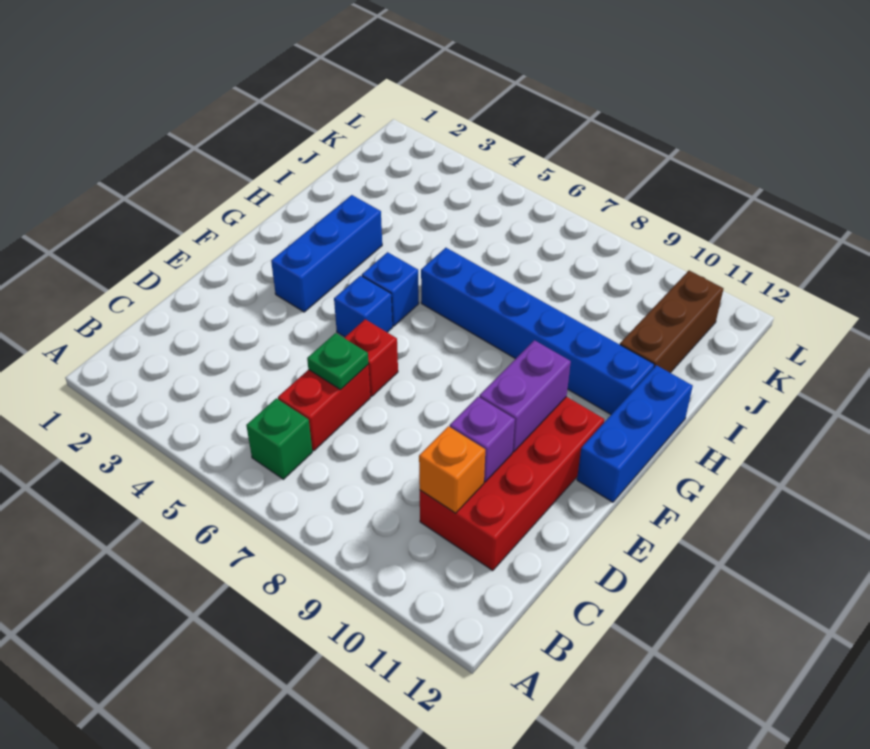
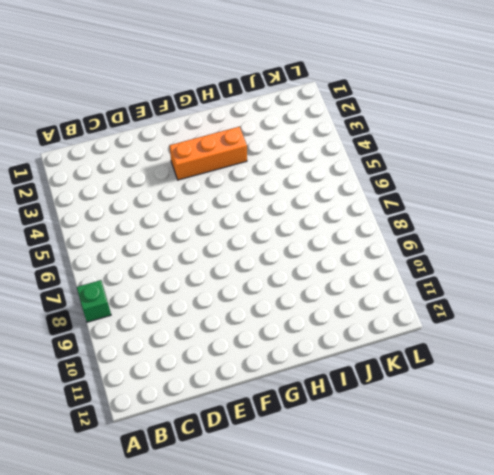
green brick A8 level 1 -> green brick B6 level 1
orange brick F3:H3 level 1 -> blue brick F3:H3 level 1
none -> red brick C6:D6 level 1
none -> red brick C10:F11 level 1
none -> red brick E6 level 1

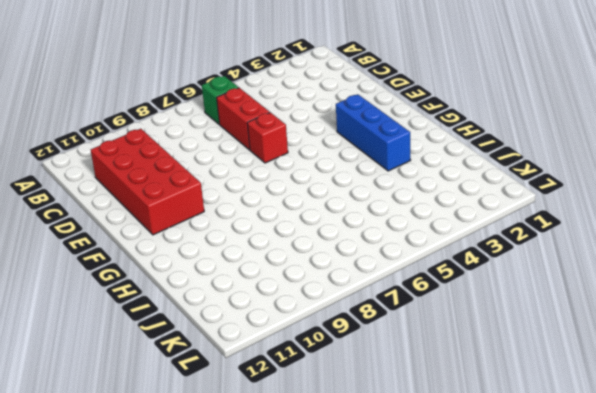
none -> blue brick F5 level 1
none -> blue brick F12:H12 level 1
none -> blue brick G5 level 1

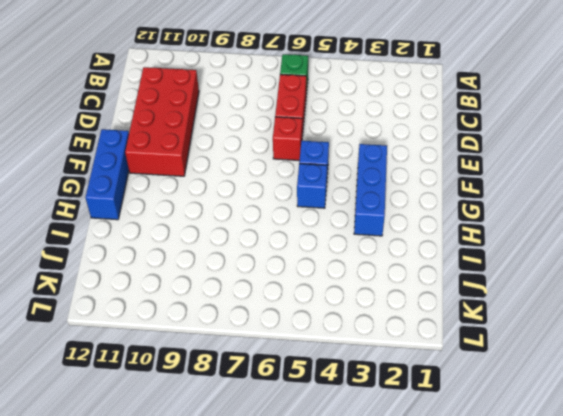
none -> blue brick H6:H11 level 1
none -> brown brick I11:K11 level 1
none -> orange brick C10 level 2

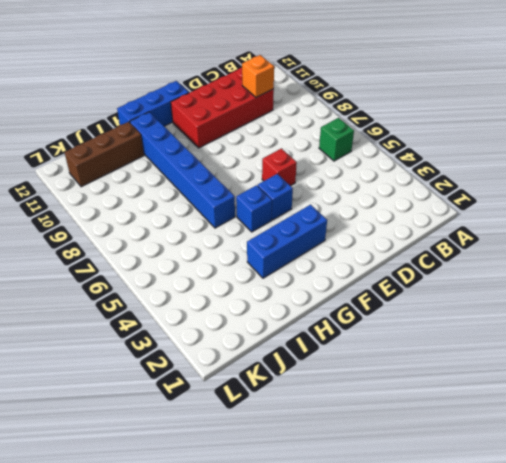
none -> red brick C6:D6 level 1
none -> green plate D6 level 2
none -> purple brick D10 level 2

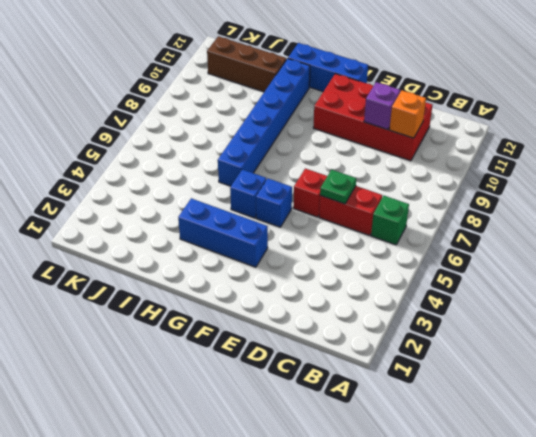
none -> purple brick E10:F10 level 2

